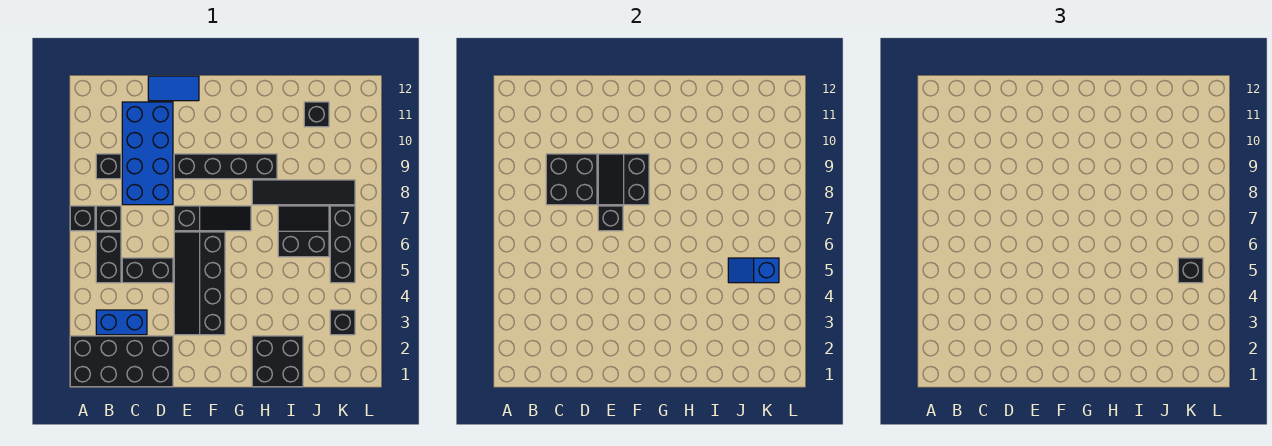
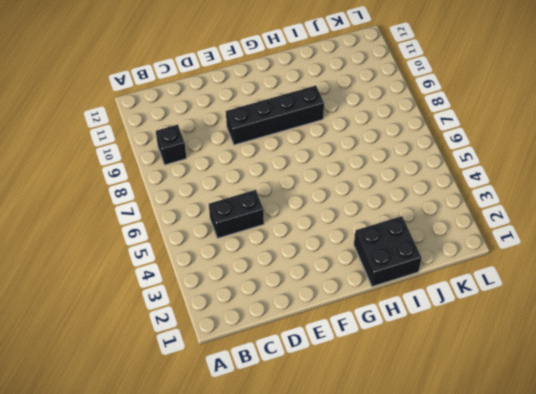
none -> black brick A1:D2 level 1
none -> black brick A7 level 1
none -> blue brick B3:C3 level 1

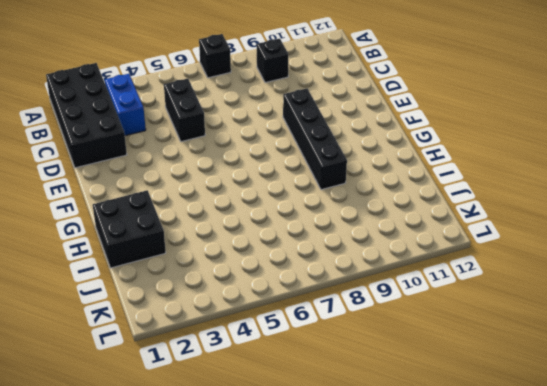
none -> black brick B5:B6 level 1
none -> black brick B7 level 1
none -> blue brick C8:D11 level 1

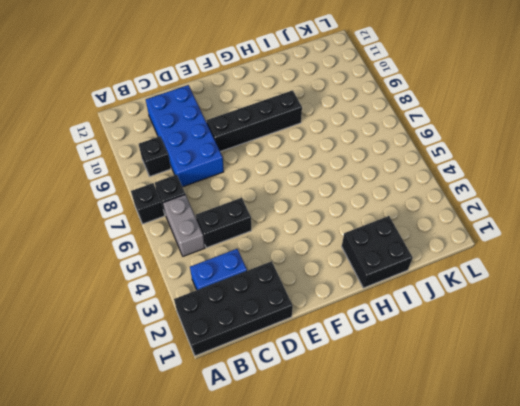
grey brick B5:B6 level 1 -> black brick B5:B6 level 1
none -> blue tile D12:E12 level 1
none -> black slope E3:F6 level 1 top F
none -> black slope E7:G7 level 1 top E

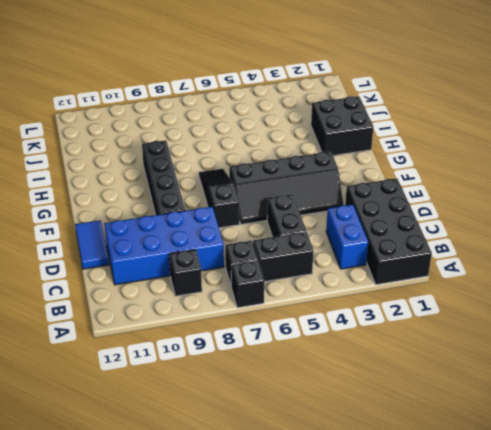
none -> black tile H8:K8 level 1
none -> black slope I6:J7 level 1 top 6
none -> black brick J11 level 1

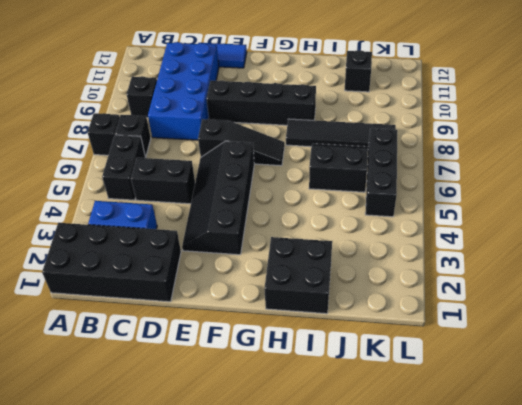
none -> black brick K3 level 1
none -> black brick C8:D9 level 2
none -> black brick E7 level 2

